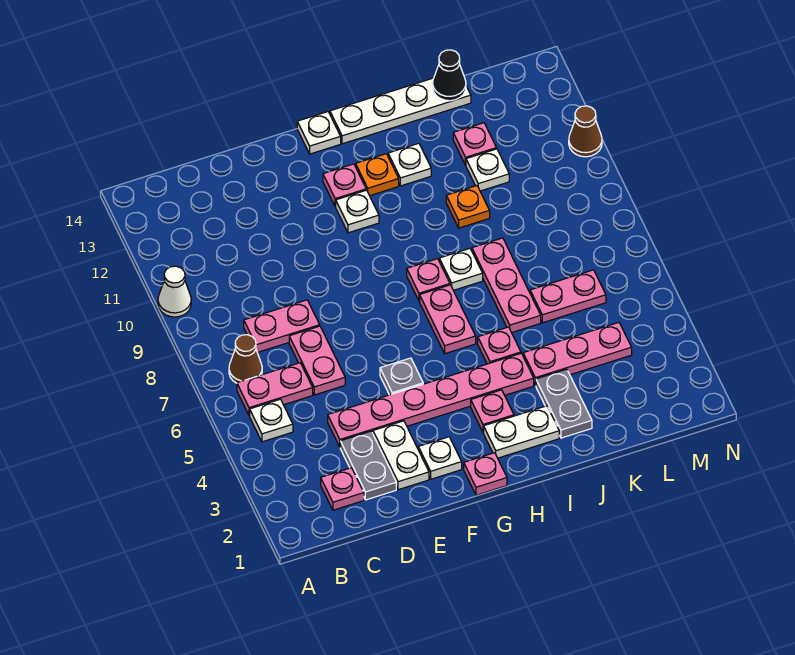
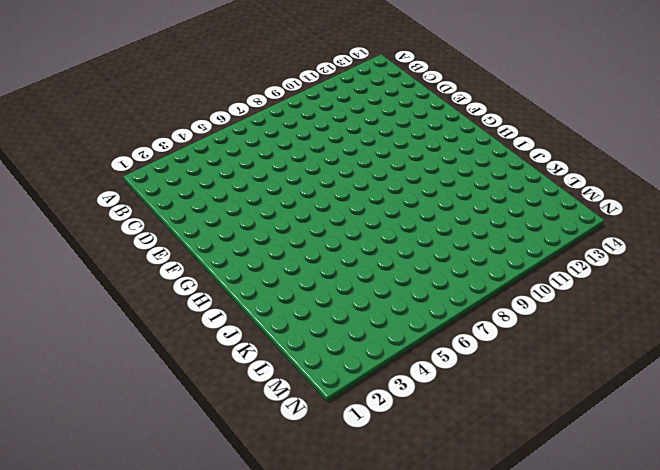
none -> white cone A10 level 1
none -> white plate B5 level 1
none -> pink plate B6:C6 level 1
none -> brown cone B7 level 1

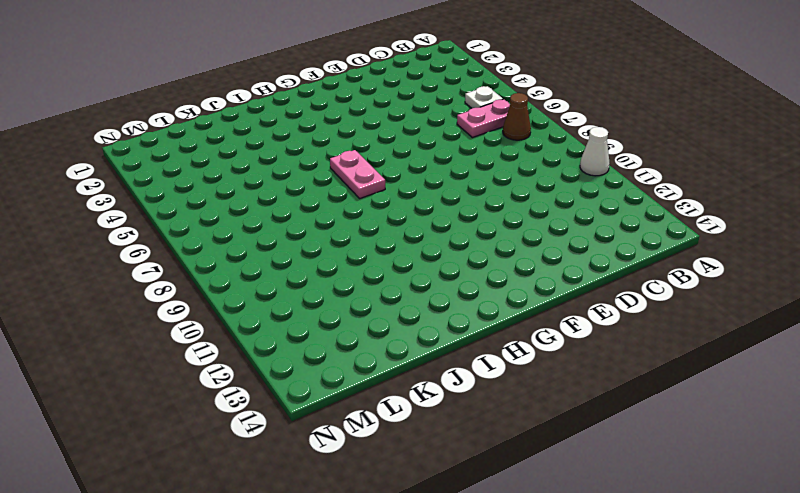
none -> pink plate C2 level 1
none -> pink plate C8:D8 level 1
none -> grey plate D2:D3 level 1
none -> pink plate D4:I4 level 1

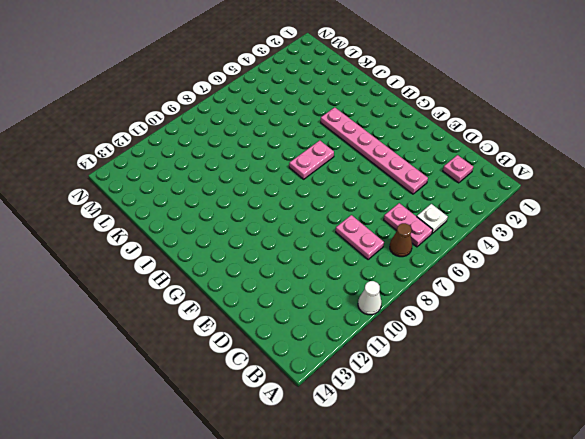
none -> grey plate D2:D3 level 1
none -> pink plate D6:D7 level 1
none -> white plate E2:E3 level 1
none -> white plate F2 level 1

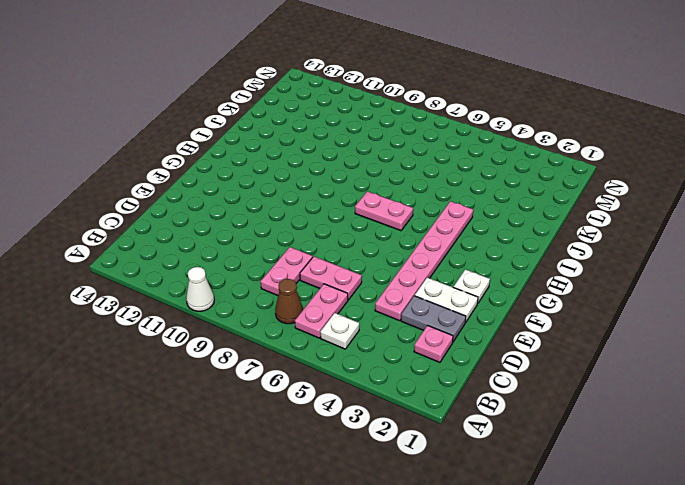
none -> grey plate F5 level 1
none -> pink plate G1 level 1
none -> white plate G11 level 1
none -> pink plate G12 level 1

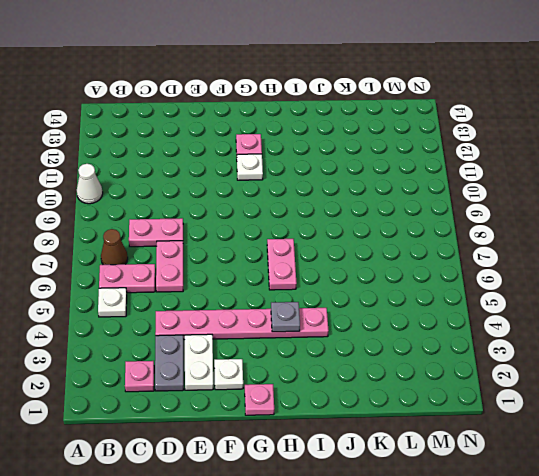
grey plate H4 level 2 -> grey plate F5 level 1
none -> white plate G14 level 1
none -> white plate H2:I2 level 1
none -> pink plate H3 level 1
none -> pink plate H8 level 1

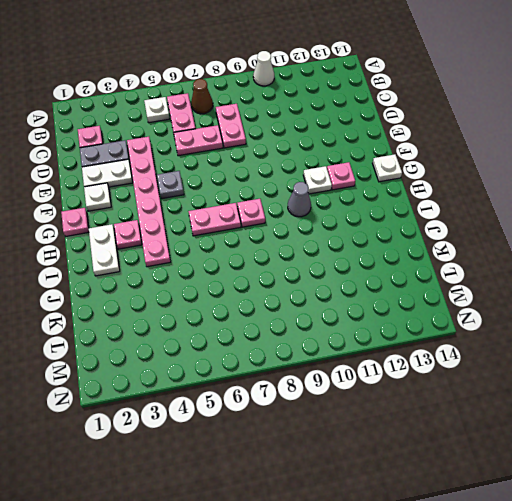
grey cone H10 level 1 -> none
none -> orange plate H12 level 1
none -> white plate H14:K14 level 1
none -> pink plate I5 level 1
none -> white plate I8 level 1

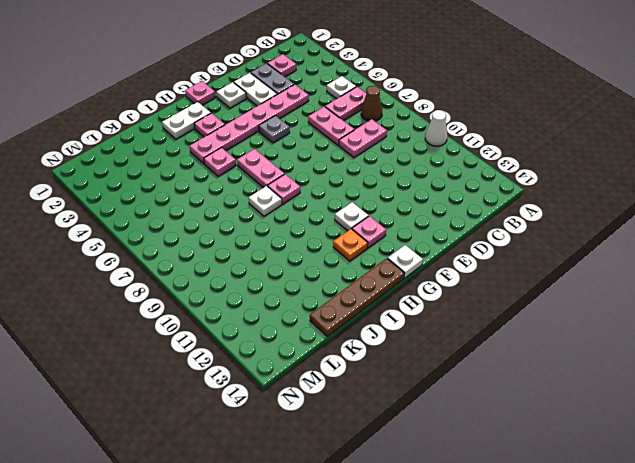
brown plate H14:K14 level 1 -> white plate H14:K14 level 1
none -> white plate I12 level 1
none -> grey plate J2:J3 level 1
none -> pink plate J4:L4 level 1
none -> pink plate J6:J8 level 1

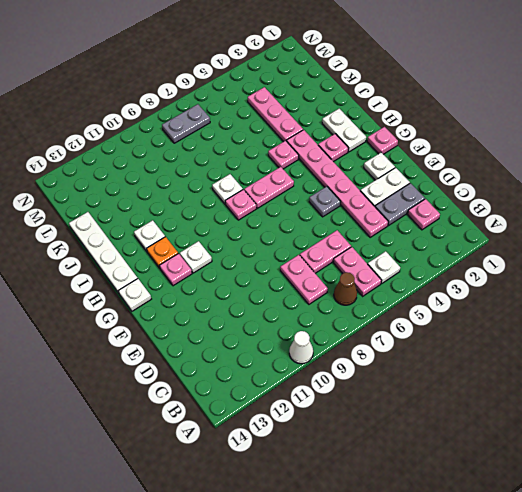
grey plate M7:M8 level 1 -> grey plate J2:J3 level 1
none -> pink plate J6:J8 level 1
none -> orange plate J10 level 1
none -> pink plate K6:L6 level 1
none -> white plate K11 level 1

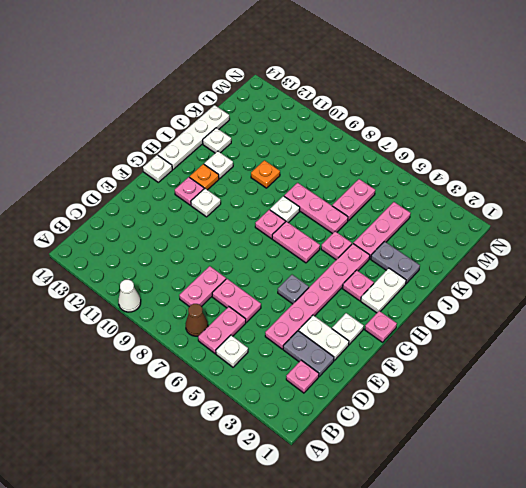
white plate J13 level 1 -> white plate K11 level 1
none -> pink plate K12 level 1
none -> brown cone N11 level 1
none -> black cone K14 level 2

